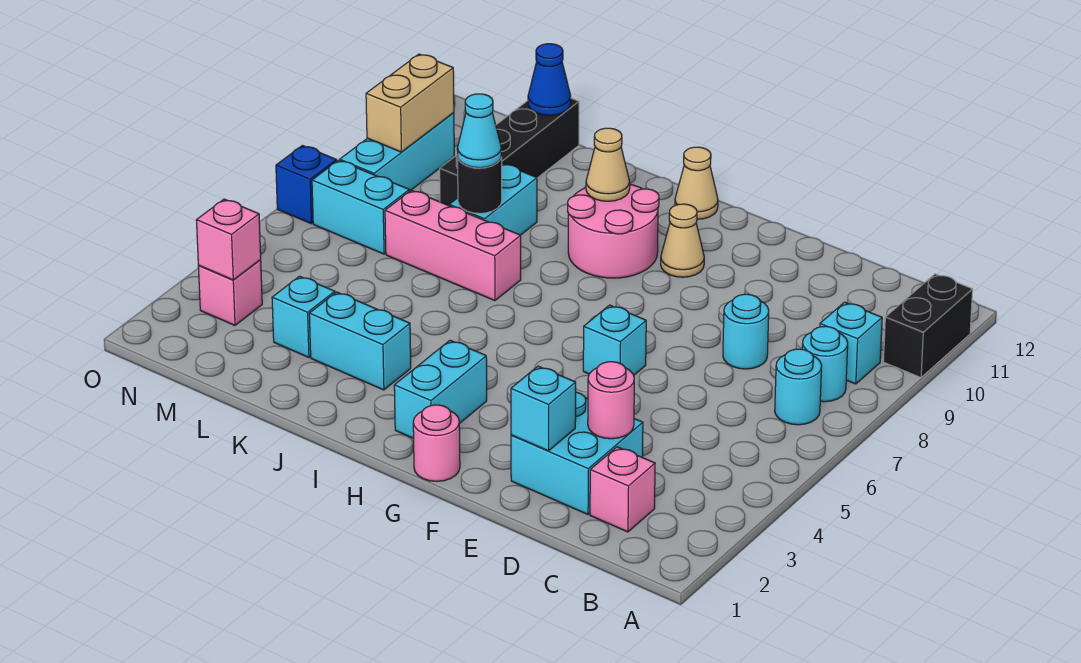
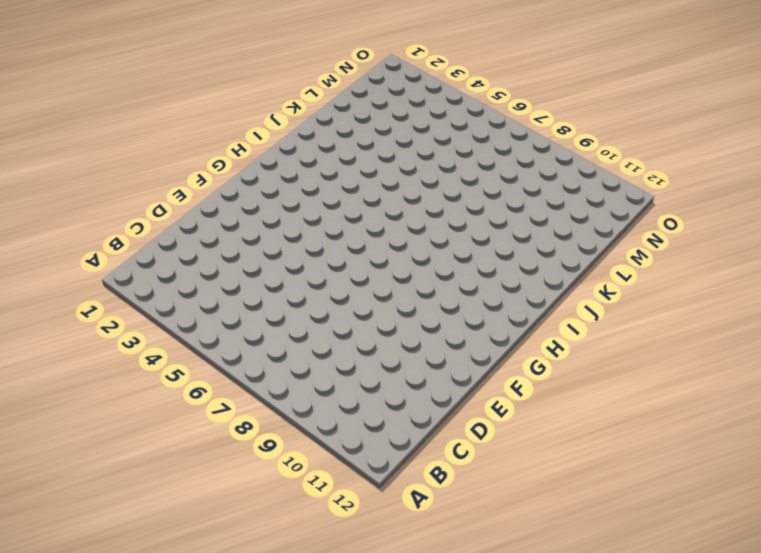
none -> black brick A10:A11 level 1
none -> cyan round brick B7 level 1
none -> cyan round brick B8 level 1
none -> cyan brick B9 level 1

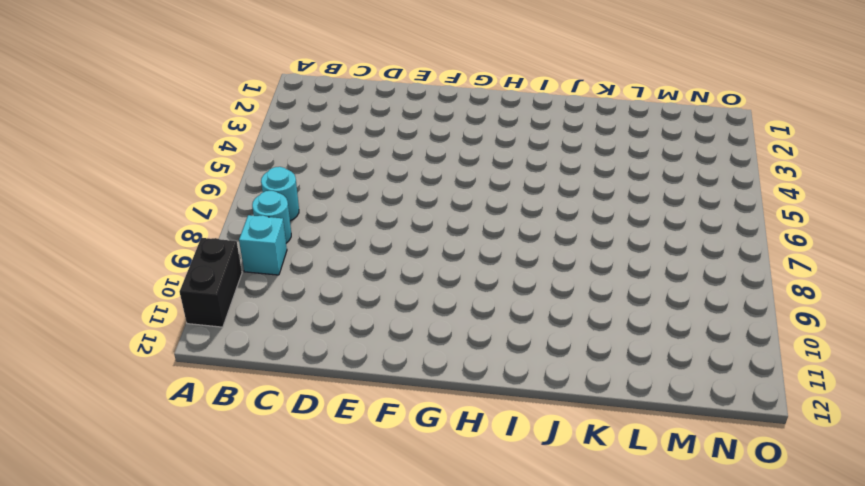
none -> pink brick C2 level 1
none -> cyan brick D2:E3 level 1
none -> cyan round brick D8 level 1
none -> cyan brick F6 level 1

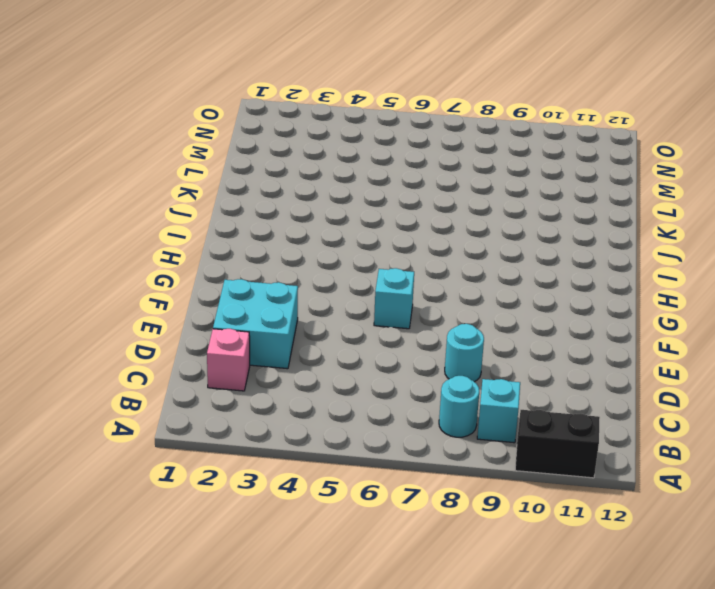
none -> cyan round brick B7 level 1
none -> pink round brick G1 level 1
none -> tan cone G10 level 1
none -> cyan brick H2:H3 level 1

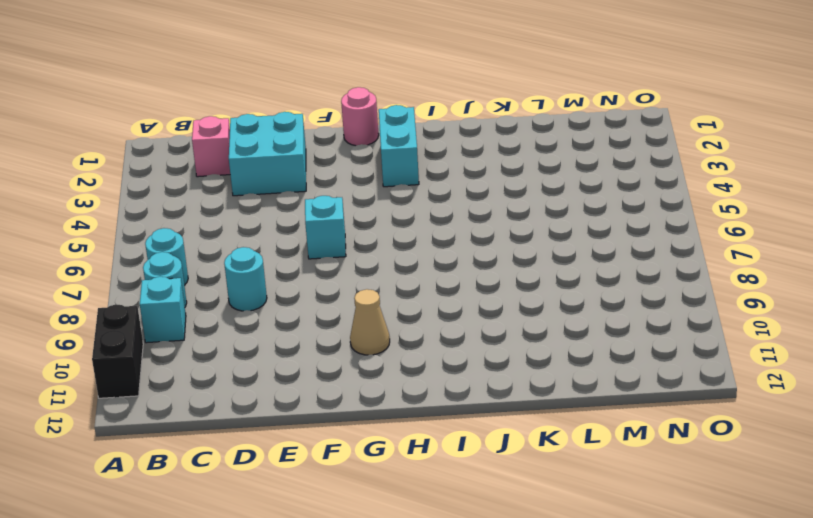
none -> pink round brick H9:I10 level 1
none -> tan cone H12 level 1
none -> cyan brick J3:K3 level 1
none -> pink brick J7:L7 level 1

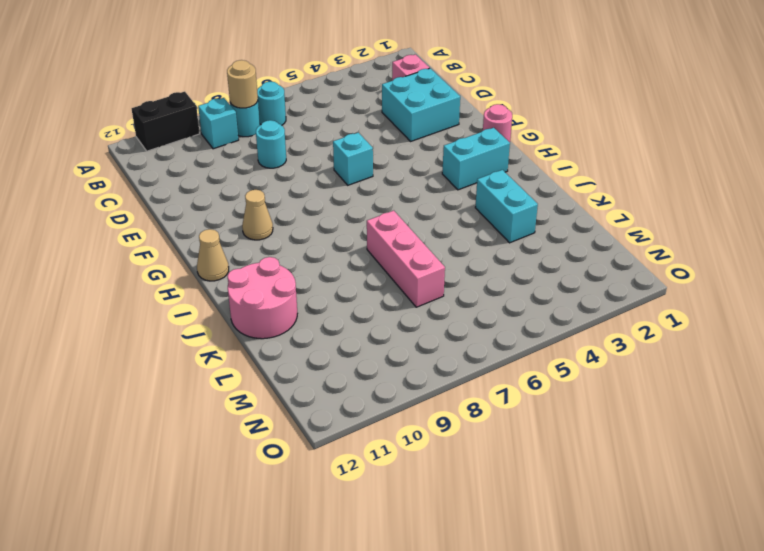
tan round brick B8 level 2 -> none
pink round brick J11:K12 level 1 -> pink round brick H9:I10 level 1
none -> cyan brick K8:K9 level 1
none -> cyan brick L3 level 1
none -> black brick L9:L12 level 1
none -> cyan brick M7:N7 level 1

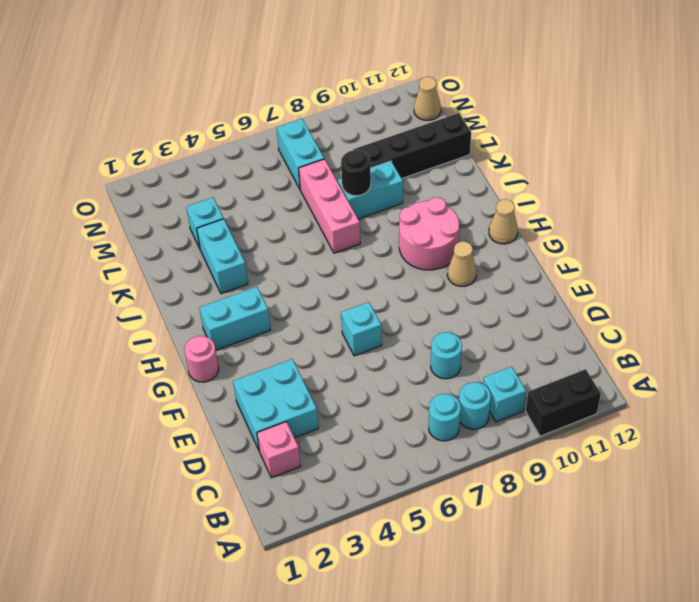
tan cone N12 level 1 -> tan cone I10 level 2
none -> pink brick N3 level 1
none -> cyan brick N8:N10 level 1
none -> blue brick O7 level 1
none -> pink round brick D3 level 2

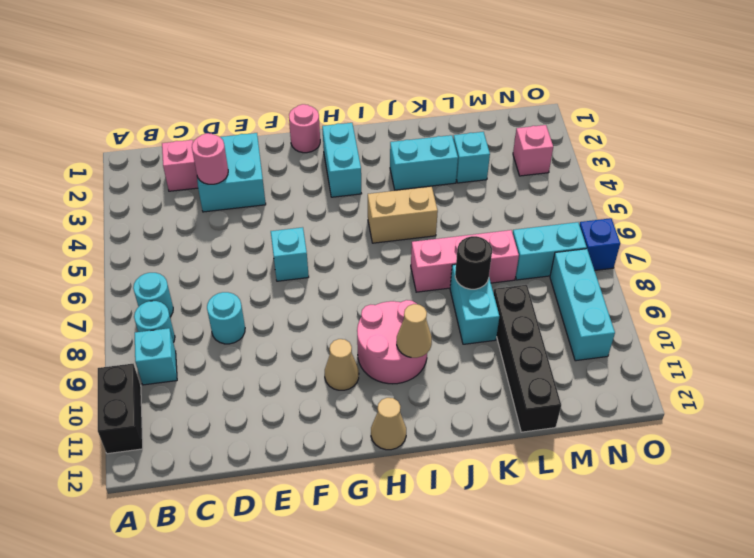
tan brick I5:J5 level 1 -> tan brick N9:N10 level 2
none -> cyan brick E2 level 2
none -> blue cone L12 level 2
none -> pink brick N3 level 2
none -> cyan cone K8 level 3

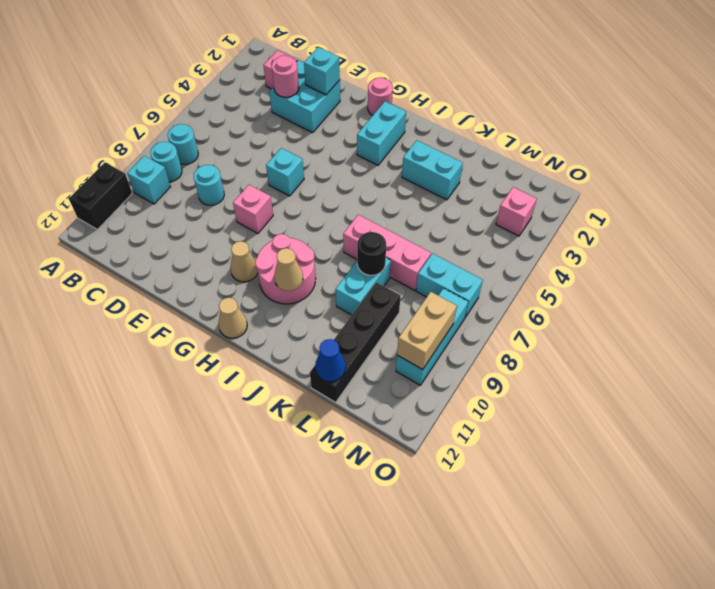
pink brick F8 level 1 -> pink brick N3 level 2
none -> cyan brick L3 level 1
none -> blue brick O7 level 1
none -> cyan cone K8 level 3

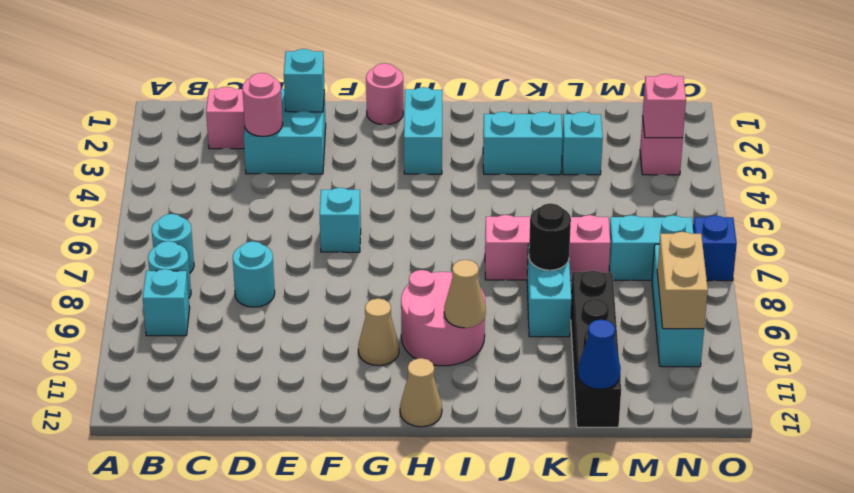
none -> black brick A10:A11 level 1
none -> cyan cone K8 level 3

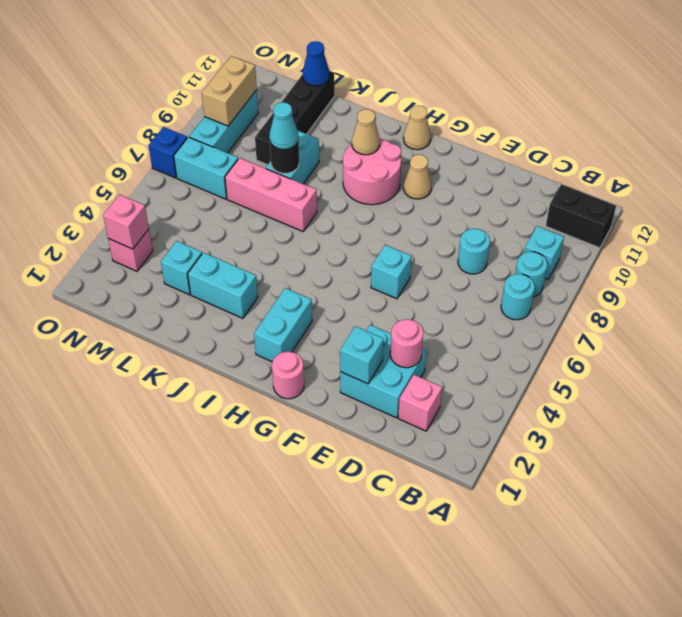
black brick A11:B11 level 1 -> black brick A10:A11 level 1

